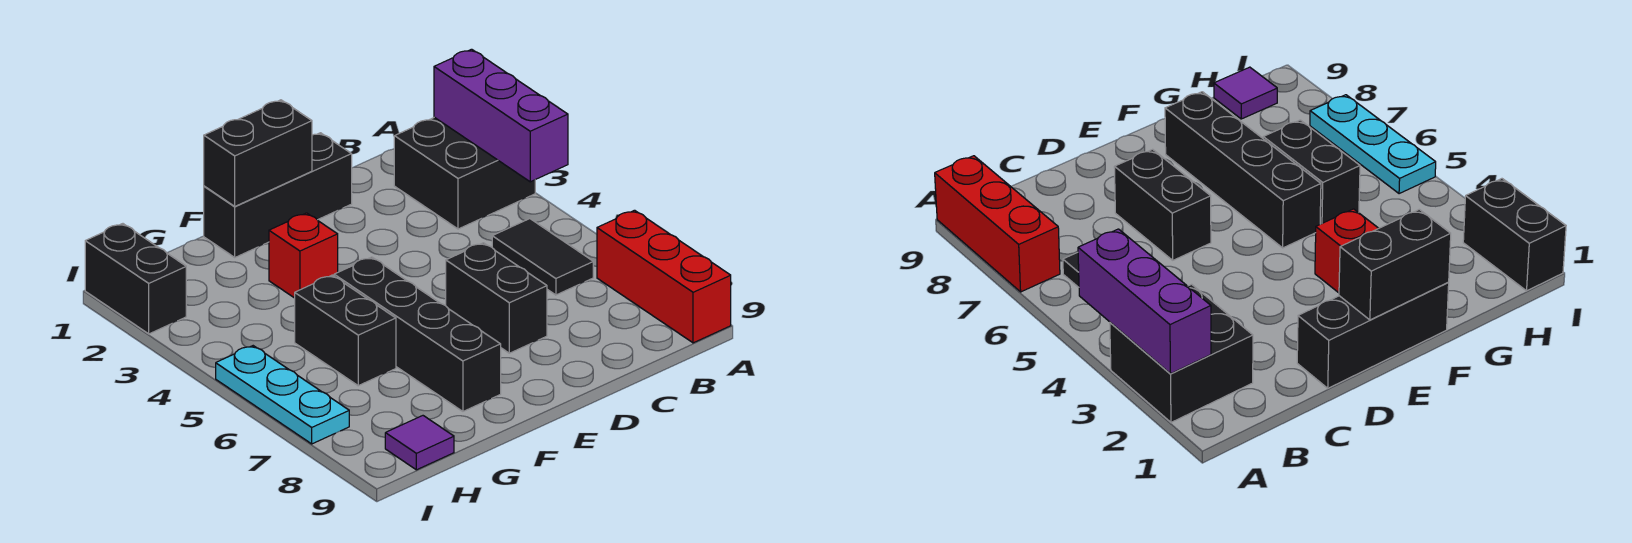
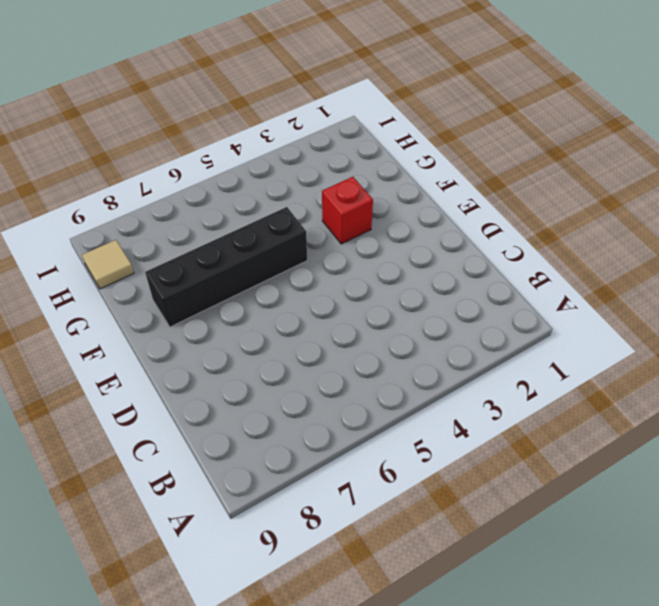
tan tile H9 level 1 -> purple tile H9 level 1
none -> black brick A2:B3 level 1
none -> red brick A7:A9 level 1
none -> black tile B5:B6 level 1

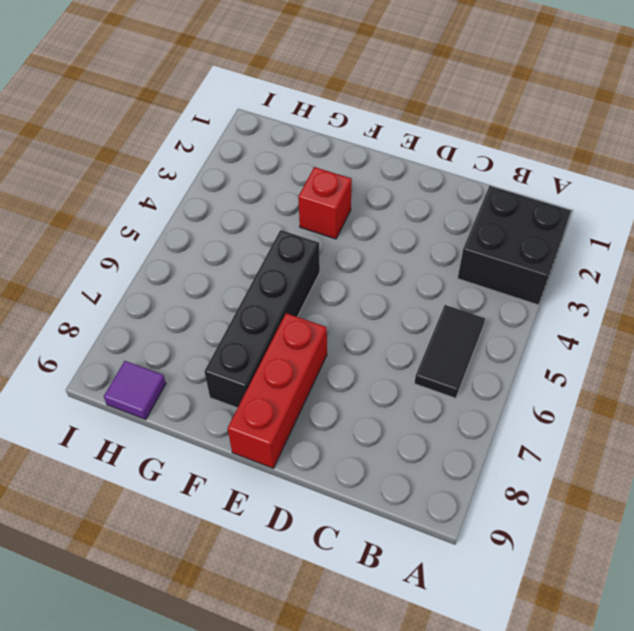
red brick E7:E9 level 1 -> red brick A7:A9 level 1
none -> black brick D1:F1 level 1
none -> black brick D6:D7 level 1
none -> black brick G5:G6 level 1

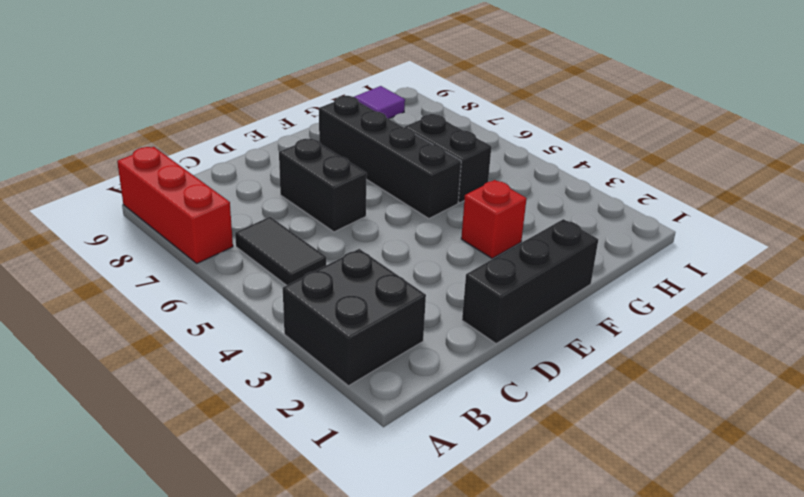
none -> black brick I1:I2 level 1
none -> cyan plate I5:I7 level 1
none -> purple brick A2:A4 level 2

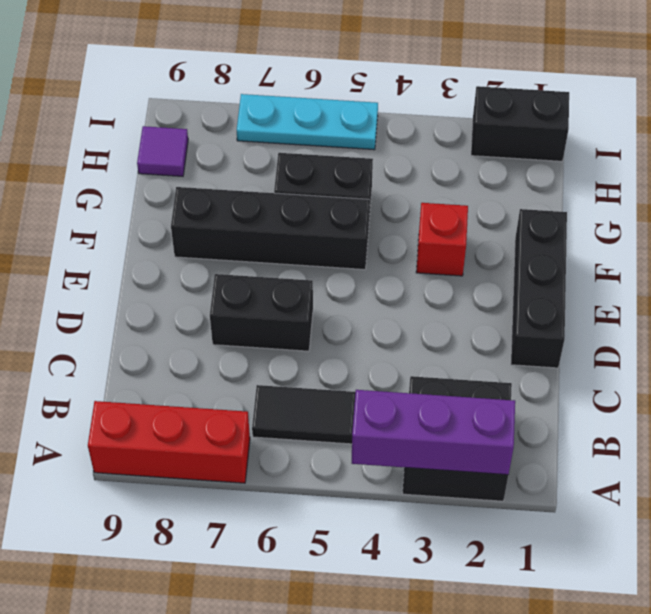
none -> black brick E1:F1 level 2

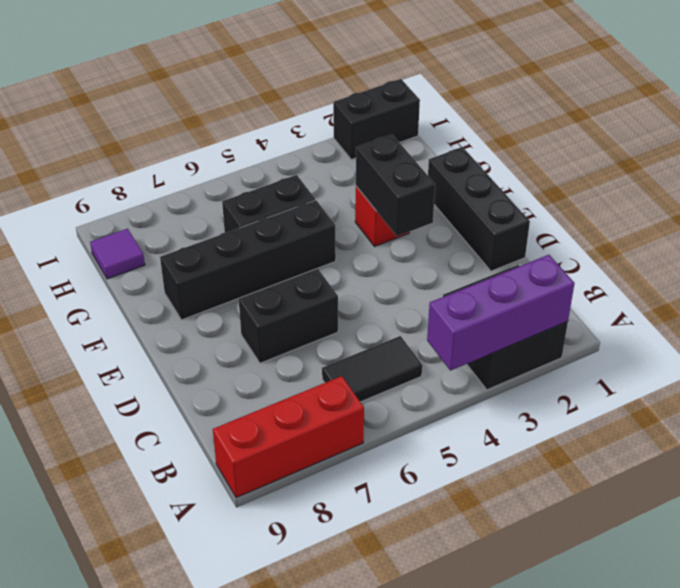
black brick E3:F3 level 2 -> black brick E1:F1 level 2
none -> cyan plate I5:I7 level 1

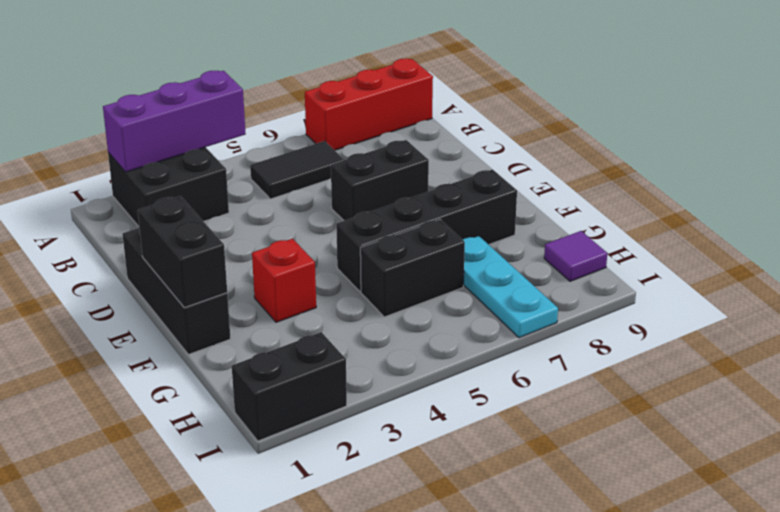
cyan plate G7:I7 level 1 -> cyan plate I5:I7 level 1

